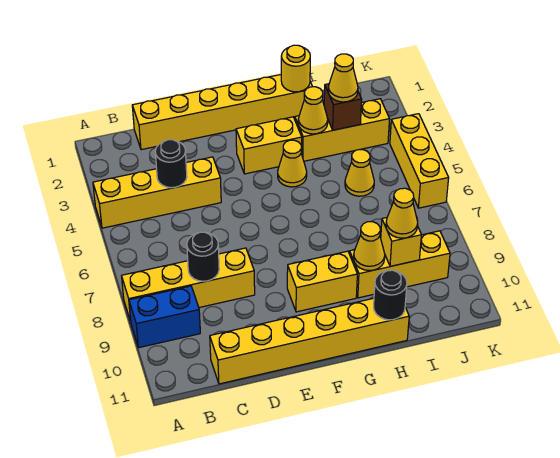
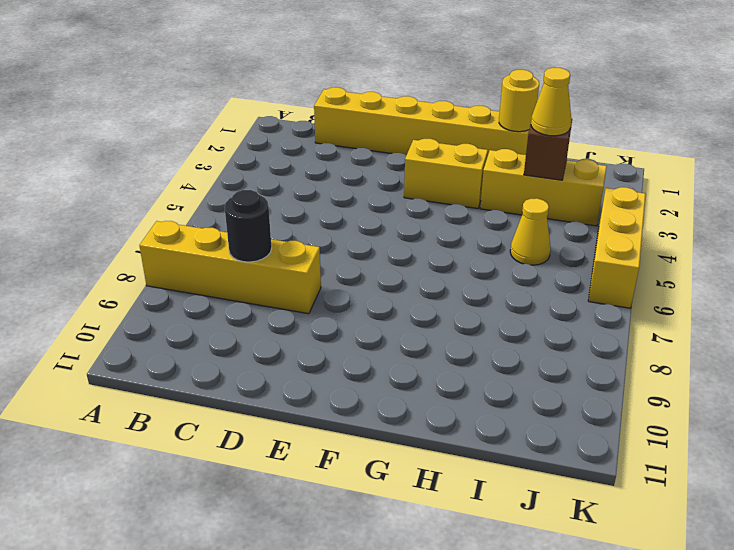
none -> yellow brick A4:D4 level 1
none -> blue brick A9:B9 level 1
none -> yellow brick C11:H11 level 1

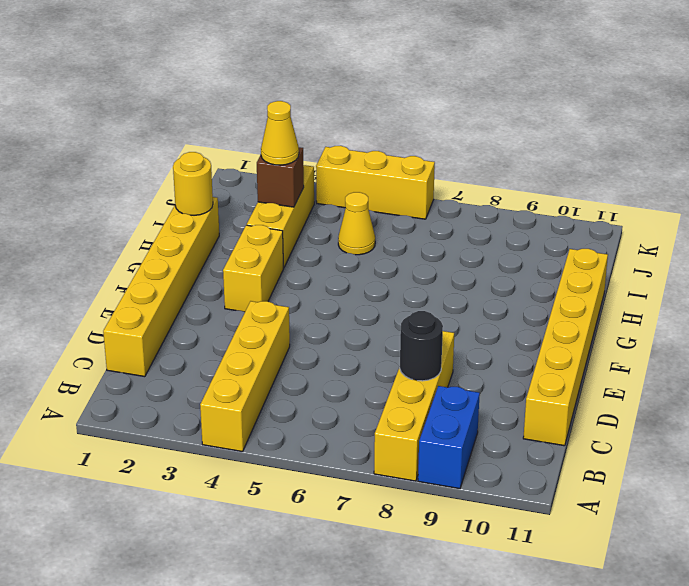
none -> yellow brick F9:G9 level 1
none -> yellow cone G4 level 1
none -> yellow brick H9:J9 level 1

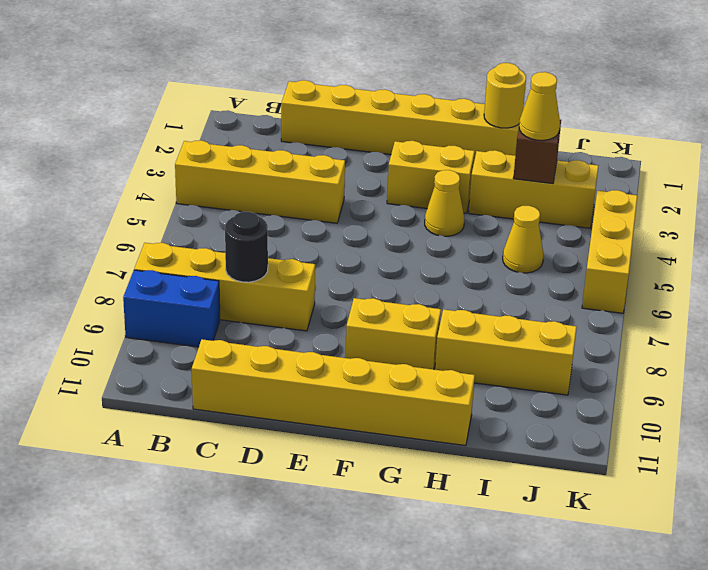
none -> black round brick C4 level 2
none -> yellow cone H3 level 2
none -> yellow cone H9 level 2

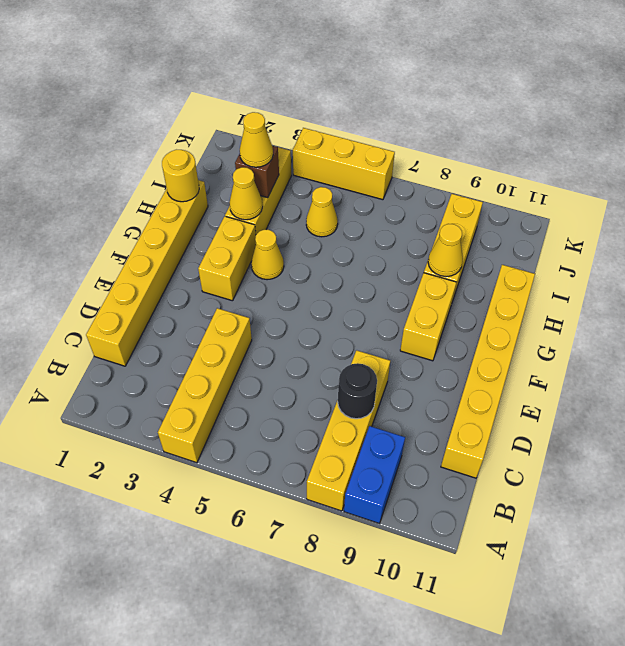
none -> black round brick C4 level 2
none -> black round brick H11 level 2
none -> yellow brick I9 level 2

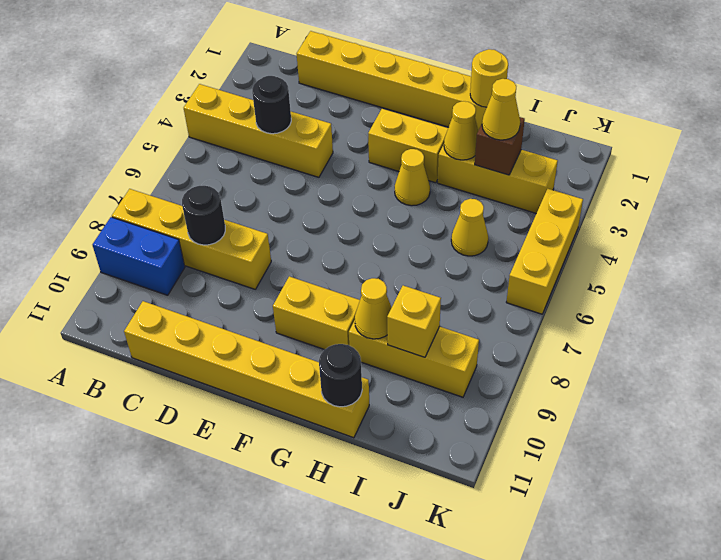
none -> yellow cone I9 level 3

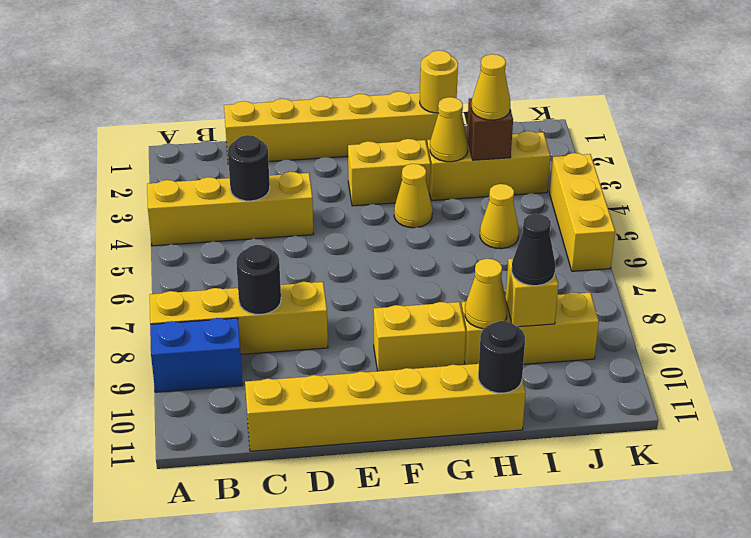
black cone I9 level 3 -> yellow cone I9 level 3

